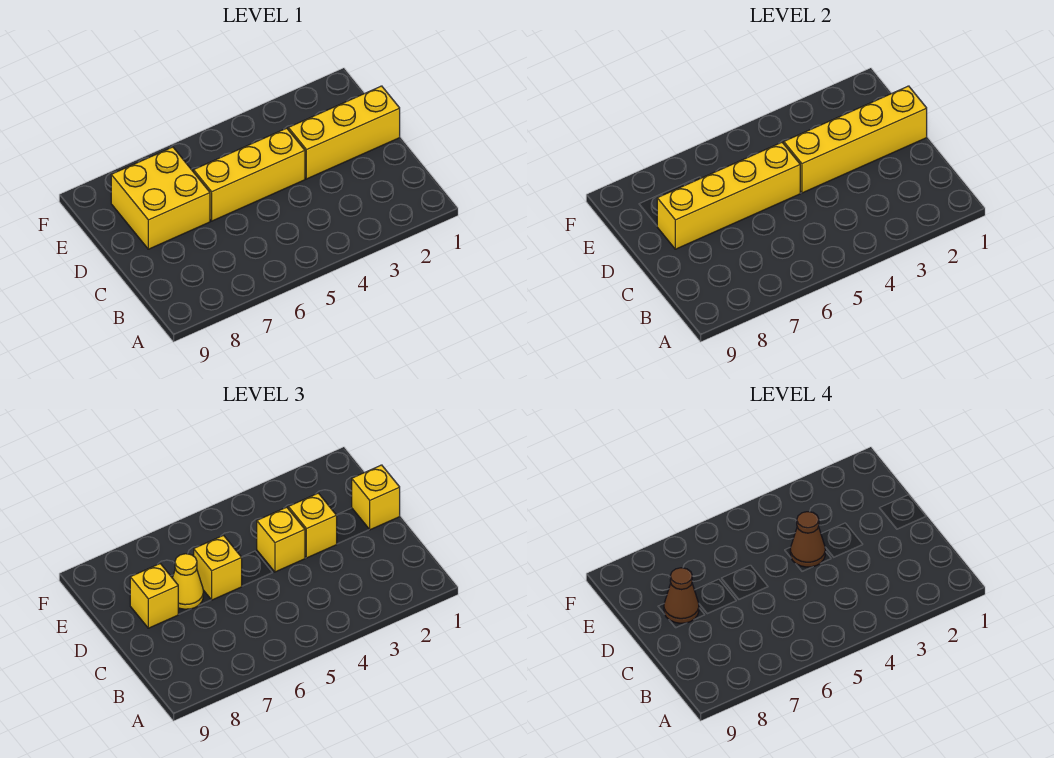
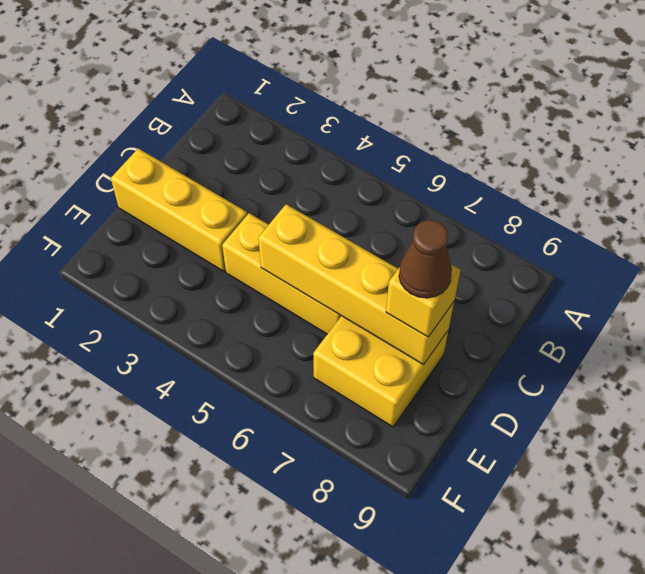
none -> yellow brick D1:D4 level 2
none -> yellow brick D1 level 3
none -> yellow brick D3 level 3

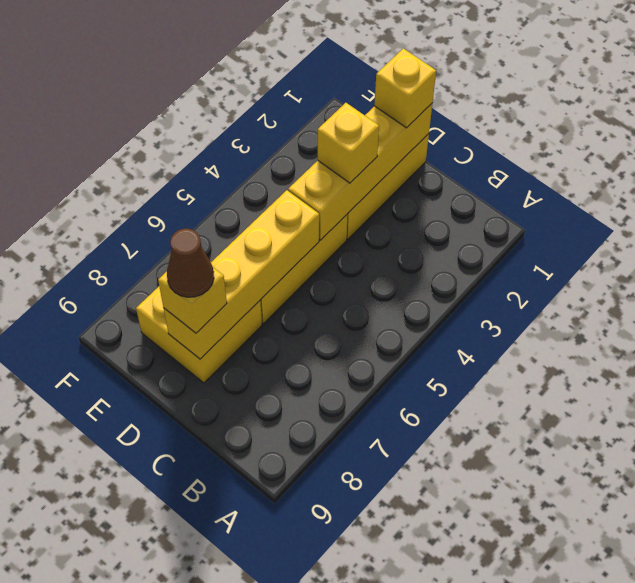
none -> yellow brick D4 level 3
none -> yellow brick D6 level 3
none -> yellow cone D7 level 3

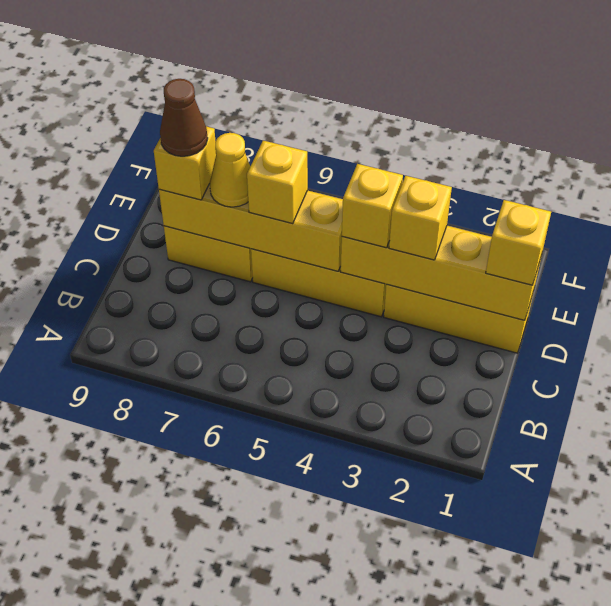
none -> brown cone D4 level 4

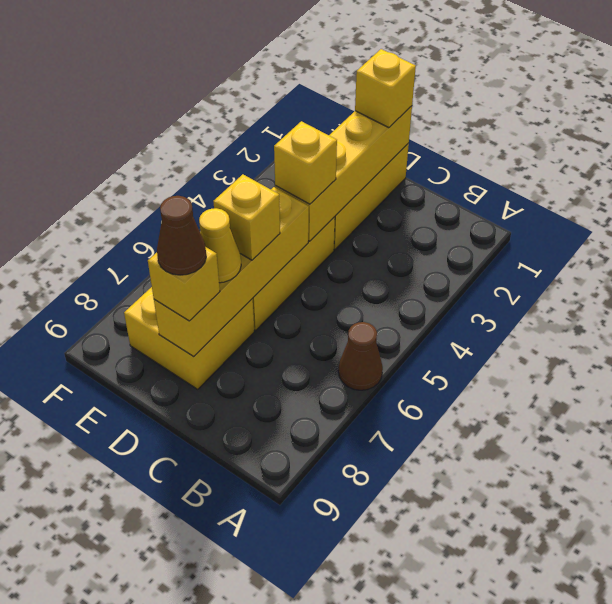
brown cone A6 level 1 -> brown cone D4 level 4
none -> yellow brick D3 level 3

